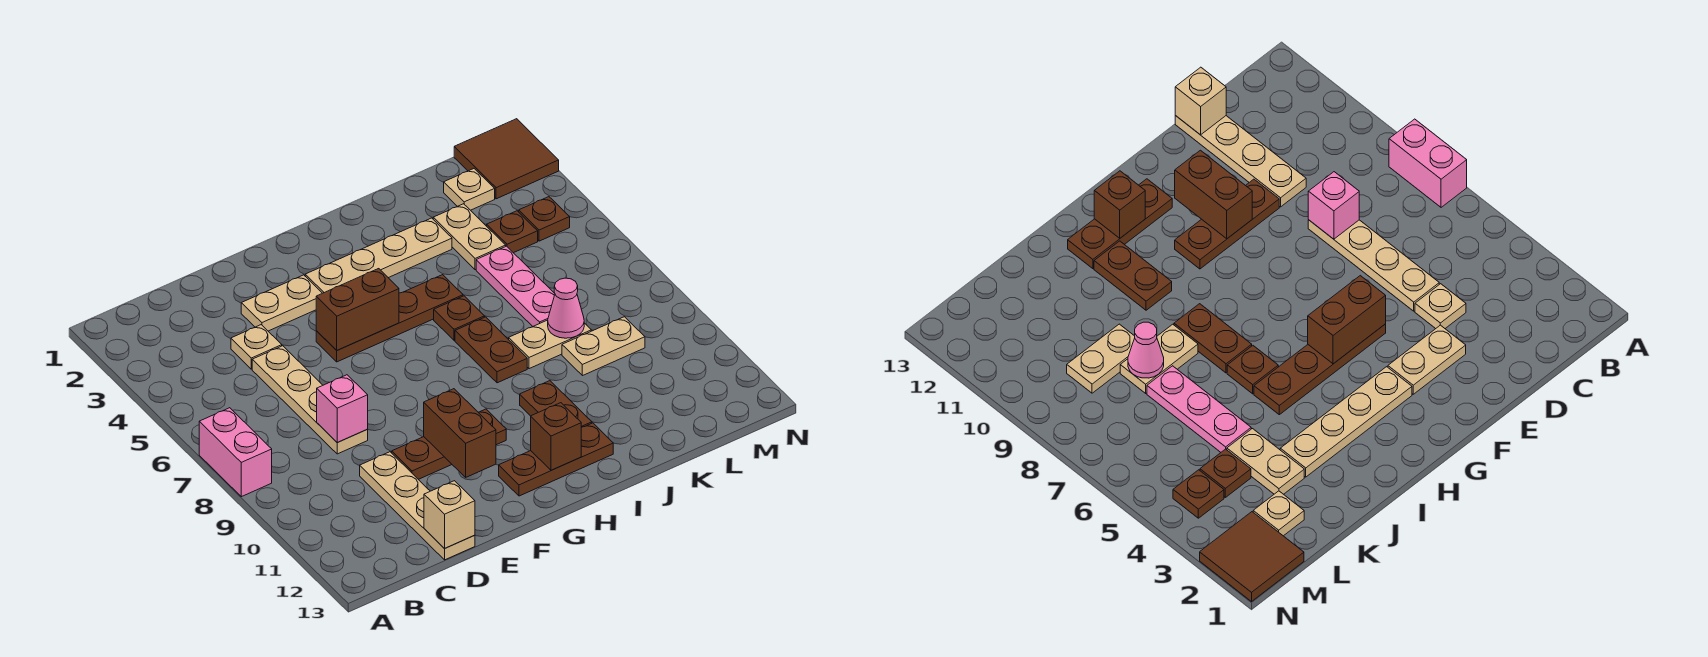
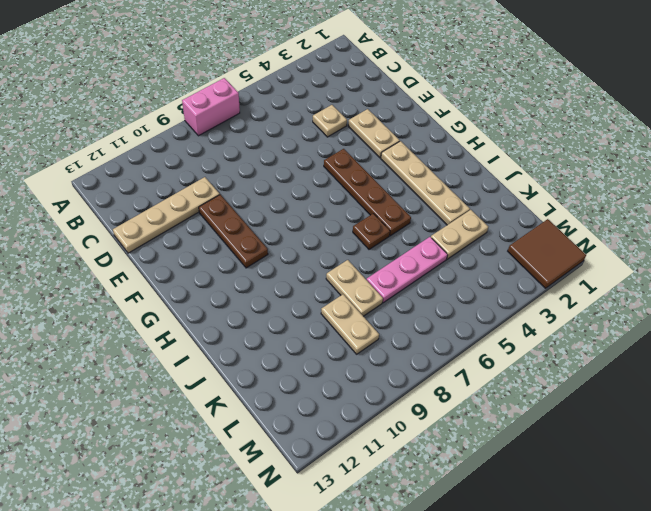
none -> tan plate D5:D8 level 1
none -> brown plate G12:I12 level 1
none -> brown plate I7:I8 level 1

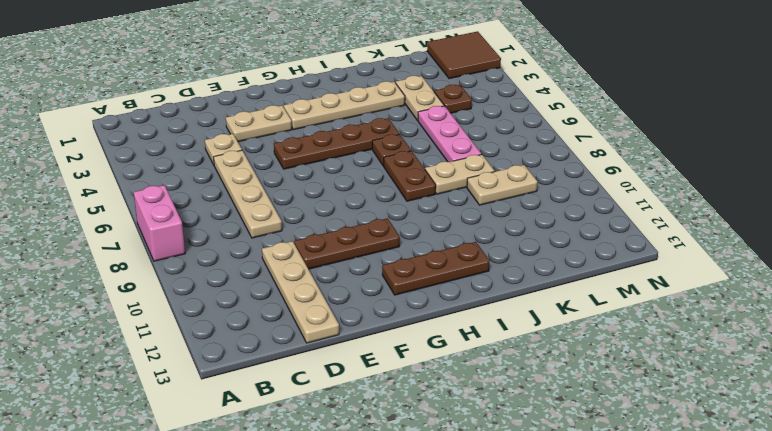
none -> brown plate I10:I11 level 1
none -> tan plate L2 level 1
none -> brown plate M4 level 1

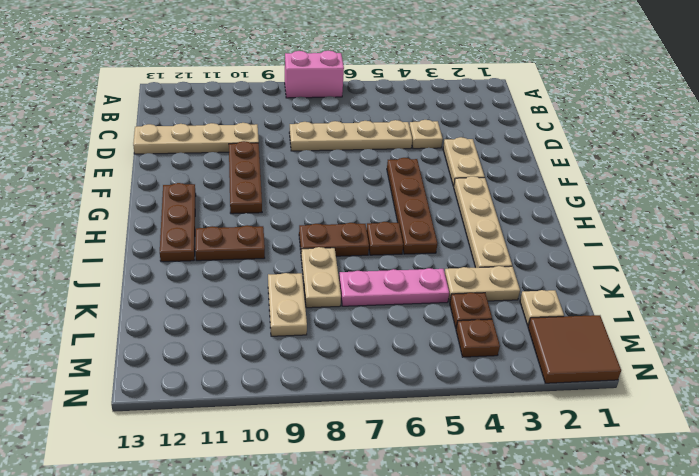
none -> pink brick D8 level 2
none -> tan brick D13 level 2
none -> brown brick F5:G5 level 2

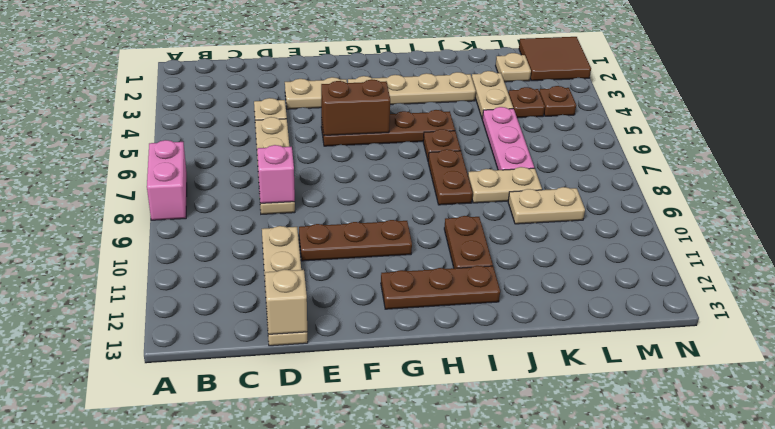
none -> brown brick F10:F11 level 2
none -> brown brick H12 level 2
none -> pink cone K8 level 2

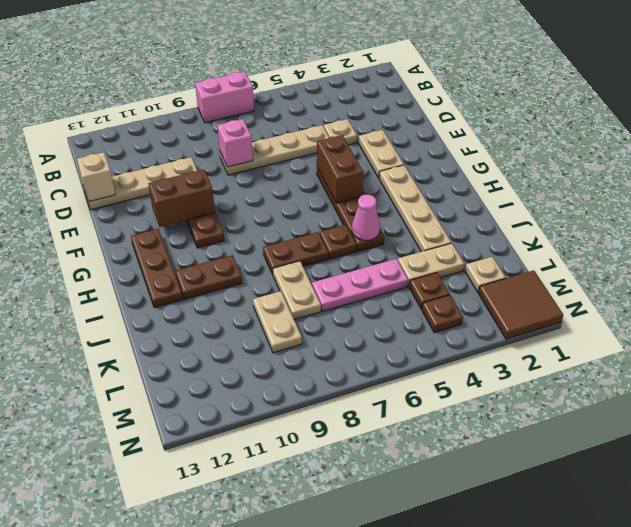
pink cone I5 level 2 -> pink cone K8 level 2
none -> brown brick H12 level 2

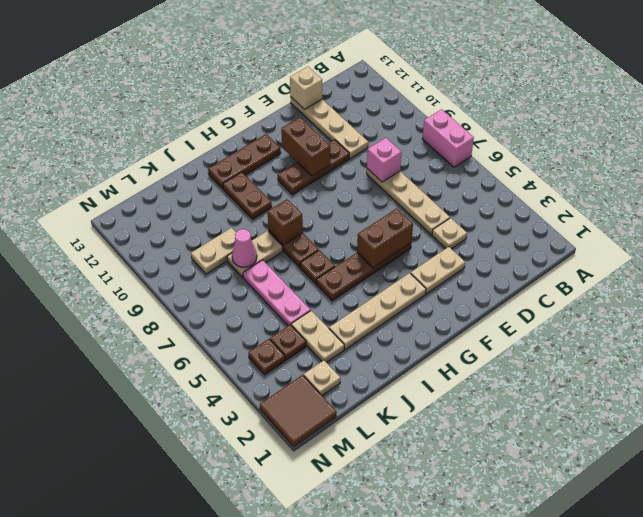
brown brick I8 level 2 -> brown brick H12 level 2

